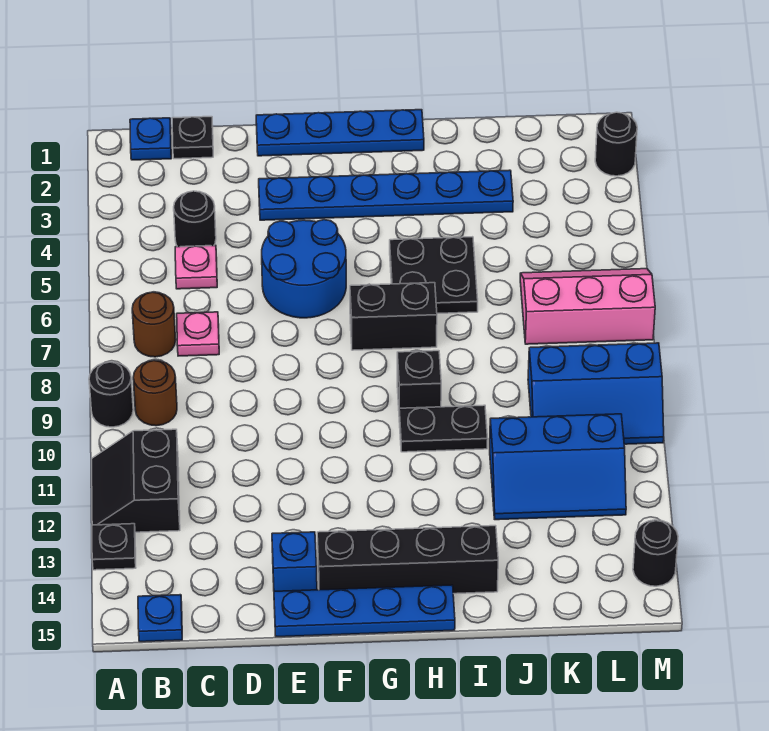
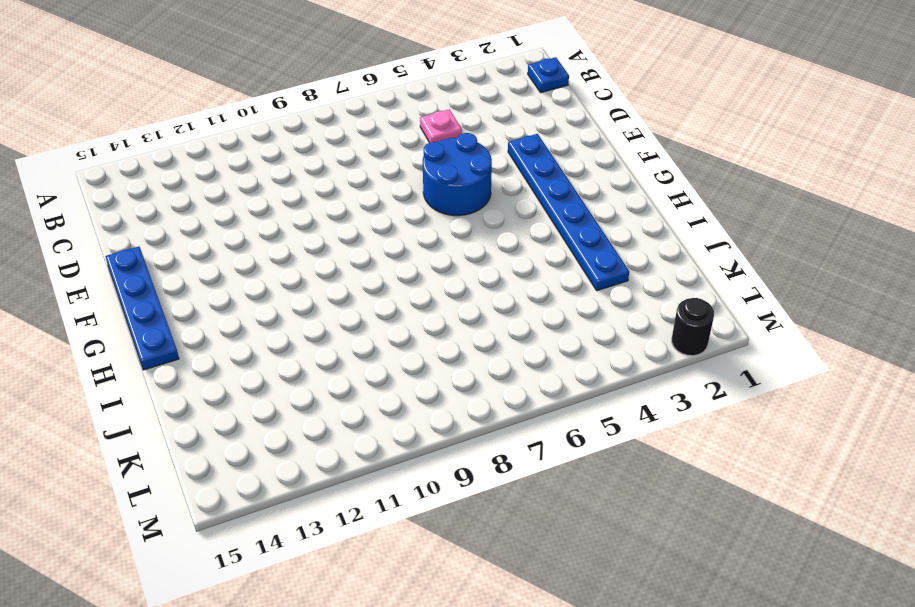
none -> black round brick A9 level 1
none -> black slope A11:B12 level 1 top B
none -> black plate A13 level 1

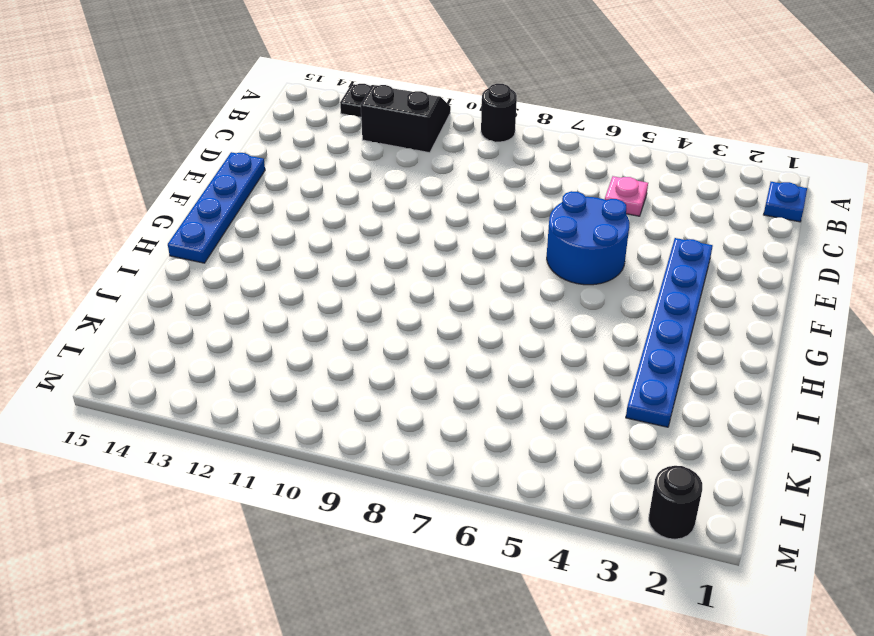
none -> brown round brick B7 level 1
none -> brown round brick B9 level 1
none -> blue plate B15 level 1

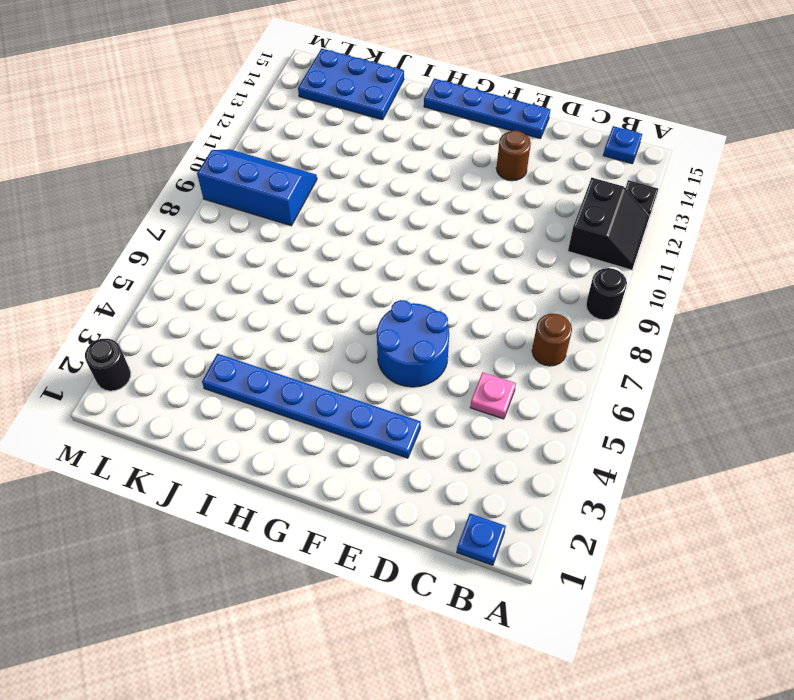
brown round brick E13 level 1 -> brown round brick B9 level 1
blue plate J14:L15 level 1 -> none
none -> black plate C1 level 1
none -> black round brick C4 level 1
none -> pink plate C7 level 1

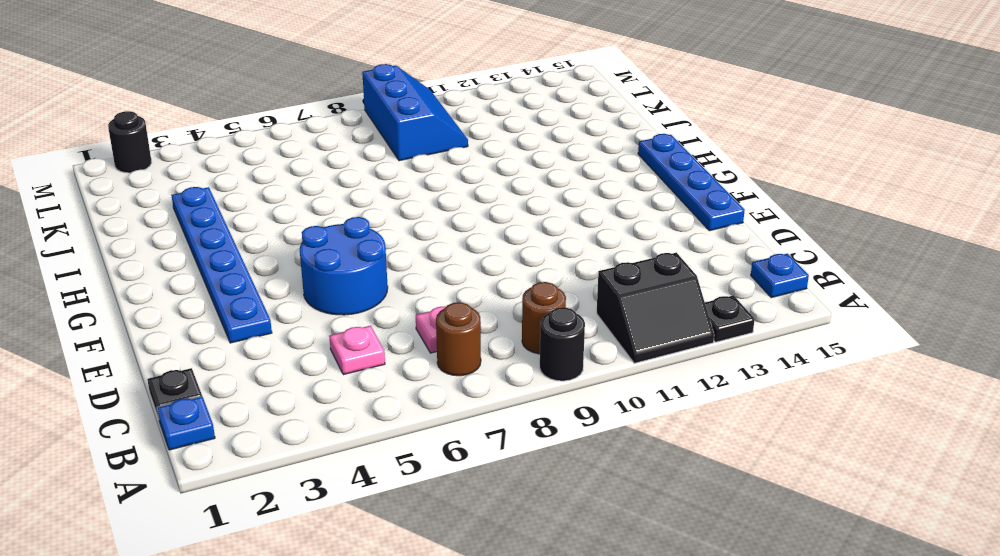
none -> black round brick C4 level 1
none -> blue plate E1:H1 level 1
none -> blue brick E14 level 1

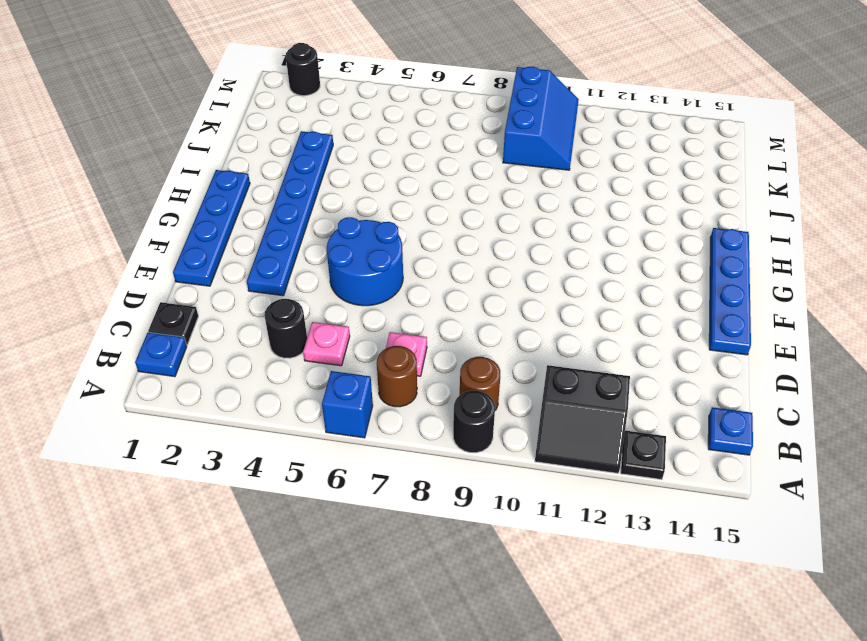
blue brick A6 level 1 -> blue brick E14 level 1
none -> black brick F14:I14 level 1
none -> black brick G7:H7 level 1
none -> black plate H5:I6 level 1

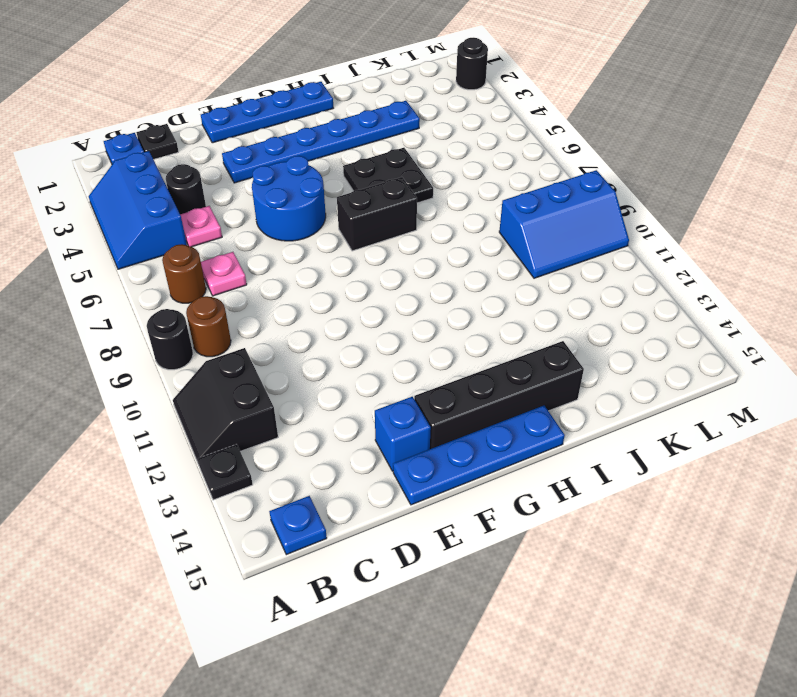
blue slope A3:B5 level 1 top B -> blue slope J11:L12 level 1 top 11
none -> black brick H9 level 1
none -> black plate H10:I10 level 1
none -> pink slope K6:M7 level 1 top 7

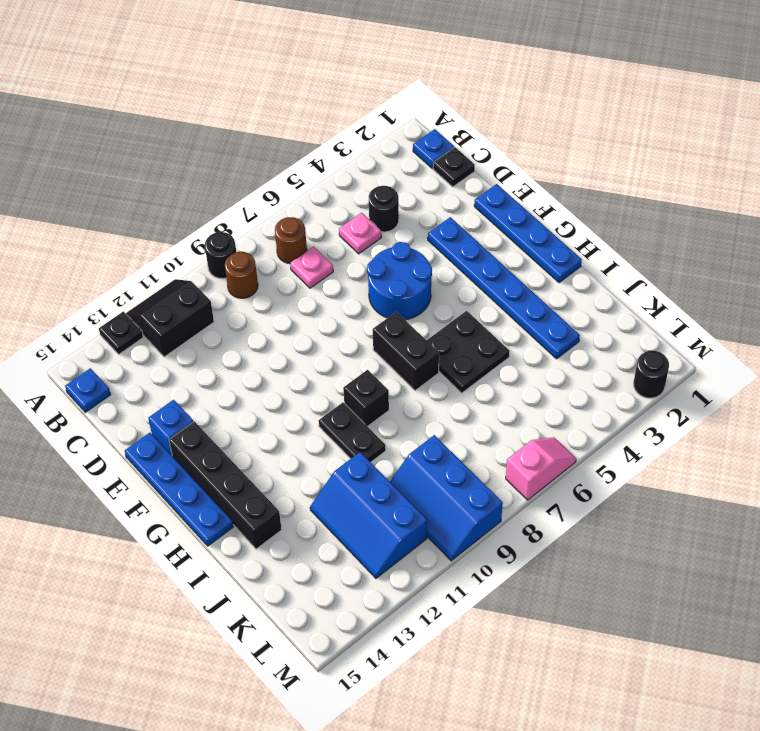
pink slope M6:M7 level 1 top 7 -> pink slope K6:M7 level 1 top 7
none -> black round brick M14 level 1

